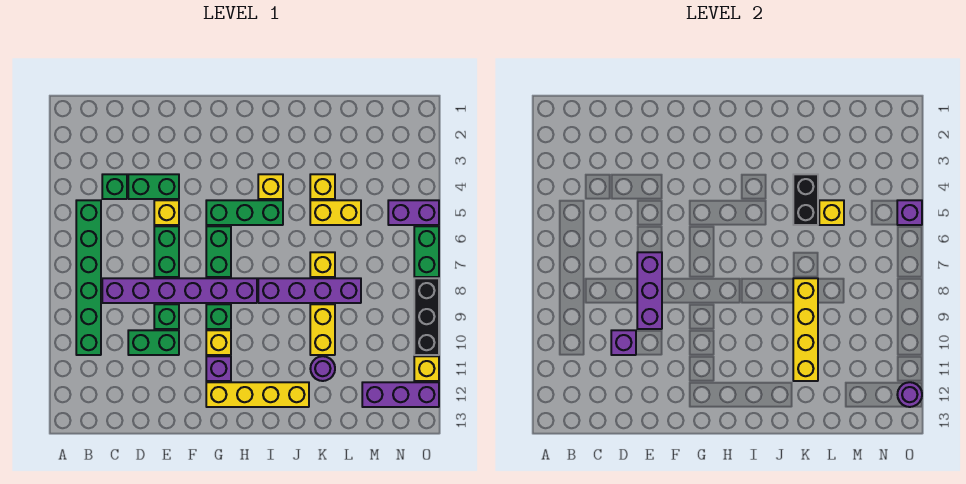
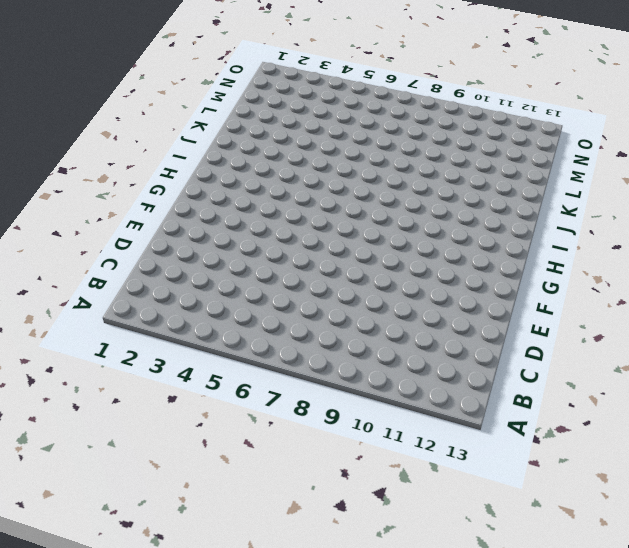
none -> green brick B5:B10 level 1
none -> green brick C4 level 1
none -> purple brick C8:H8 level 1
none -> green brick D4:E4 level 1

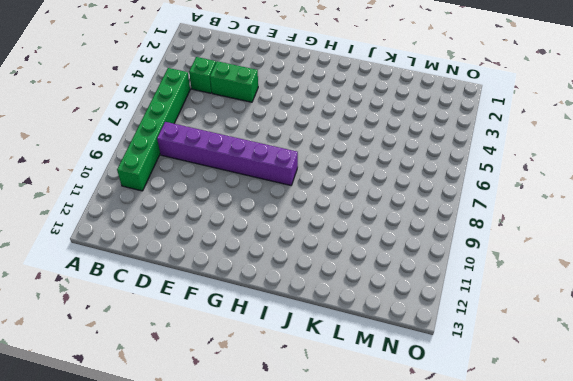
none -> green brick D10:E10 level 1
none -> yellow brick E5 level 1
none -> green brick E6:E7 level 1
none -> green brick E9 level 1

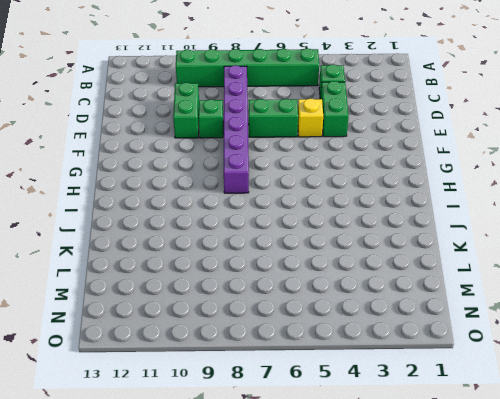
none -> green brick G5:I5 level 1
none -> green brick G6:G7 level 1
none -> green brick G9 level 1
none -> yellow brick G10 level 1

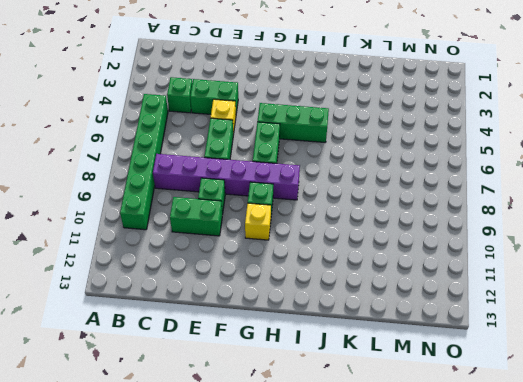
none -> purple brick G11 level 1
none -> yellow brick G12:J12 level 1
none -> yellow brick I4 level 1
none -> purple brick I8:L8 level 1

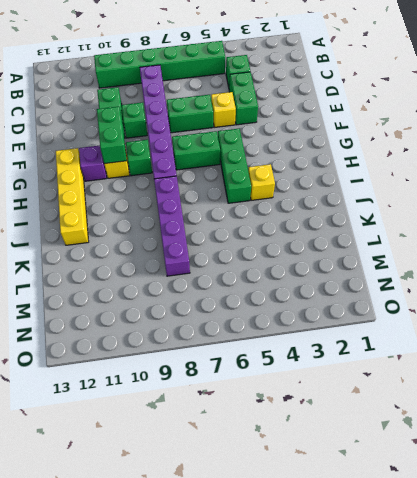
green brick F10:G10 level 2 -> green brick O6:O7 level 1
none -> yellow brick K4 level 1
none -> yellow brick K5:L5 level 1
none -> yellow brick K7 level 1
none -> yellow brick K9:K10 level 1

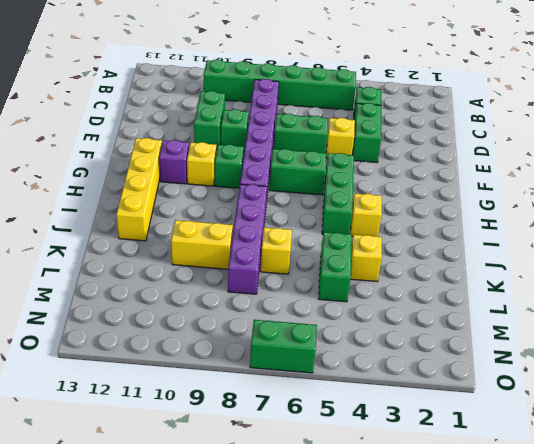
green brick K5:L5 level 1 -> yellow brick K5:L5 level 1
none -> purple round brick K11 level 1
none -> purple brick M12:O12 level 1
none -> purple brick N5:O5 level 1
none -> black brick O8:O10 level 1

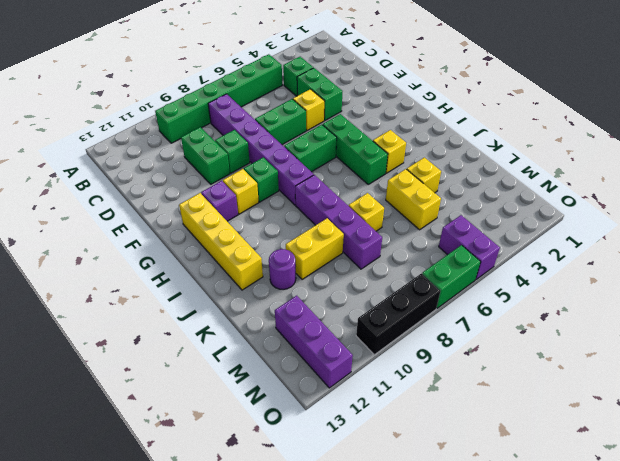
none -> yellow brick O11 level 1
none -> purple brick D10 level 2
none -> purple brick E7:E9 level 2
none -> black brick K4:K5 level 2

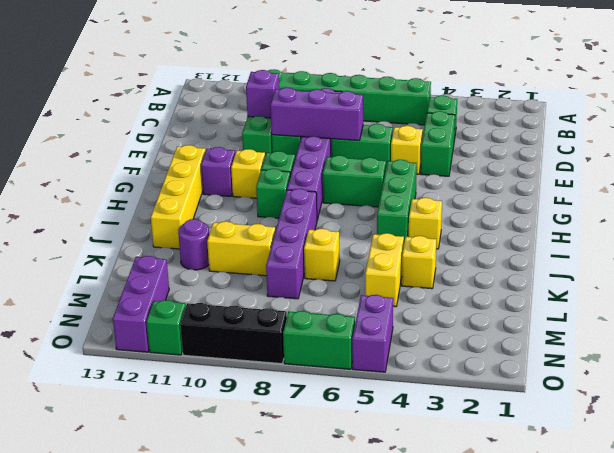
green brick H9 level 1 -> none
green brick O11 level 1 -> yellow brick O11 level 1
none -> black brick K4:K5 level 2
none -> yellow brick K8:K11 level 2
none -> yellow brick L5 level 2
none -> purple brick O5 level 2

